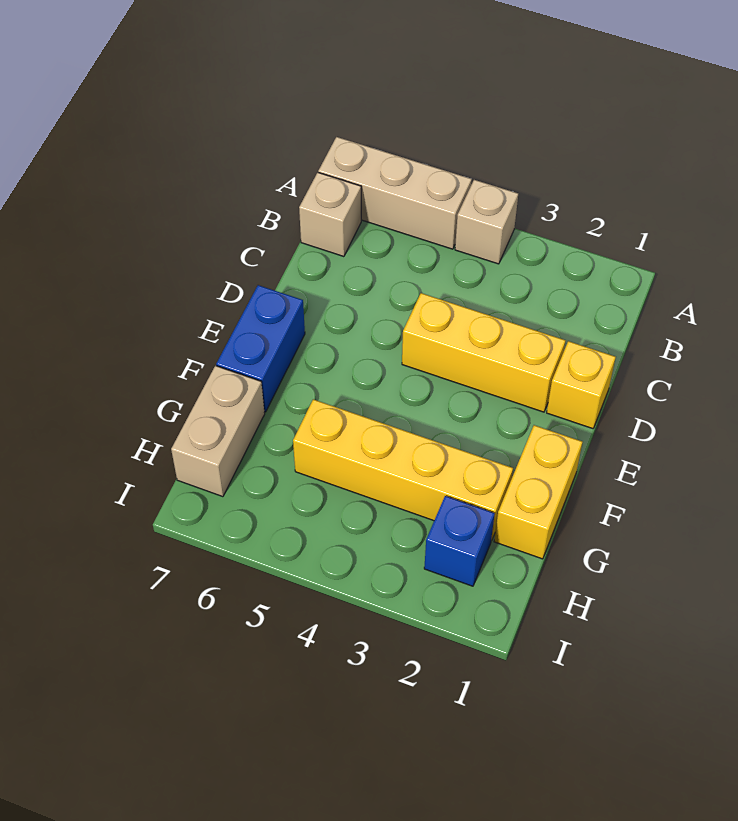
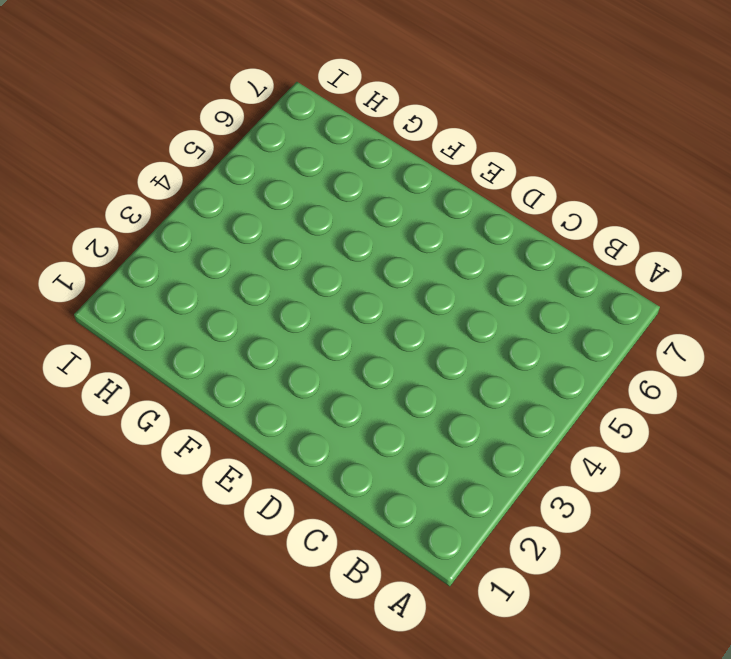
none -> tan brick A4 level 1
none -> tan brick A5:A7 level 1

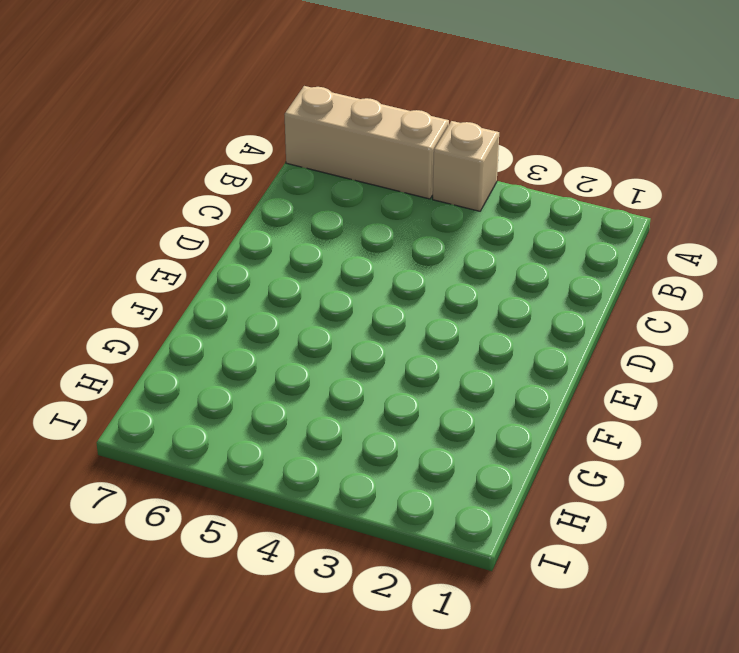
none -> tan brick B7 level 1
none -> yellow brick D1 level 1

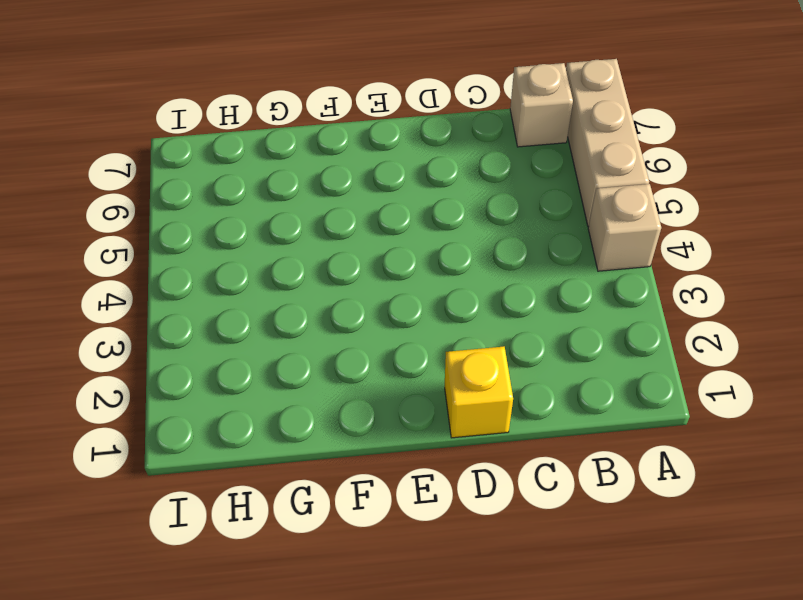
none -> yellow brick D2:D4 level 1
none -> blue brick E7:F7 level 1

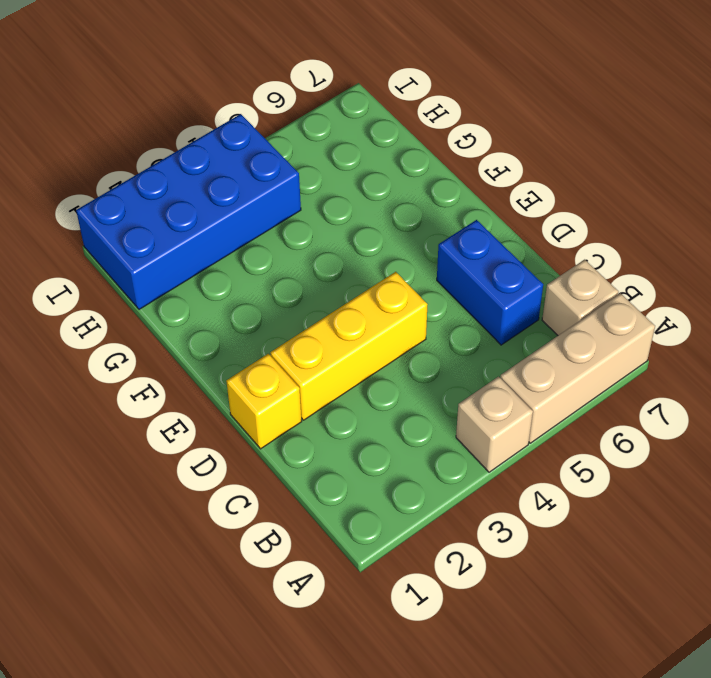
blue brick C6:D6 level 1 -> blue brick E7:F7 level 1
blue brick H1:I4 level 1 -> blue brick H2 level 1
none -> yellow brick F1:G1 level 1
none -> yellow brick G2:G5 level 1

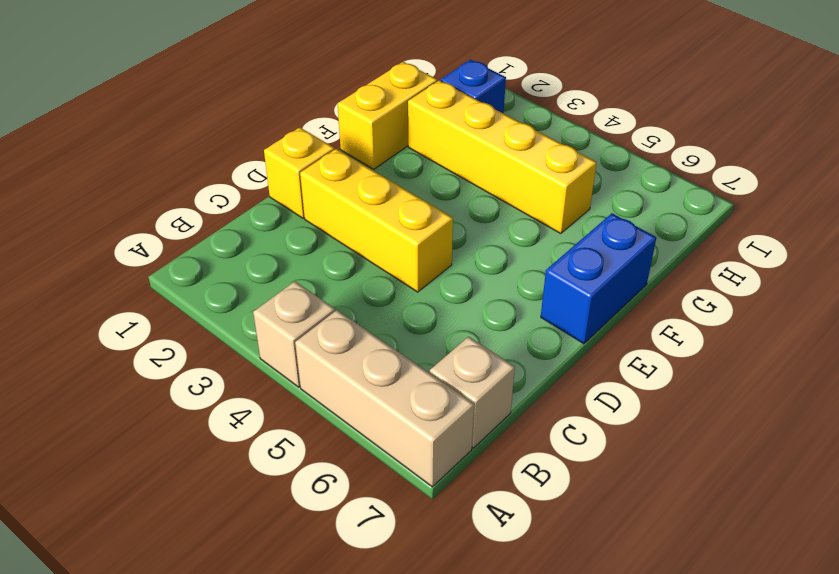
none -> tan brick G7:H7 level 1

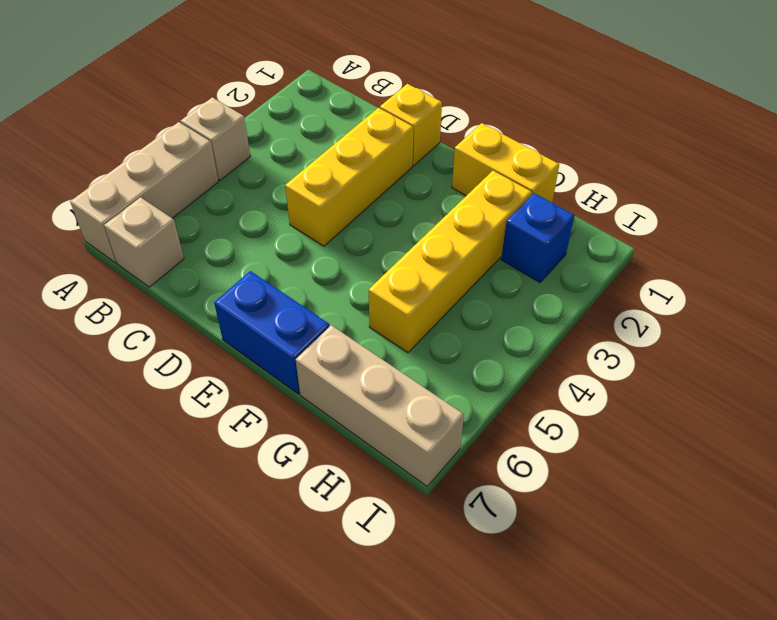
tan brick G7:I7 level 1 -> tan brick G7:H7 level 1

